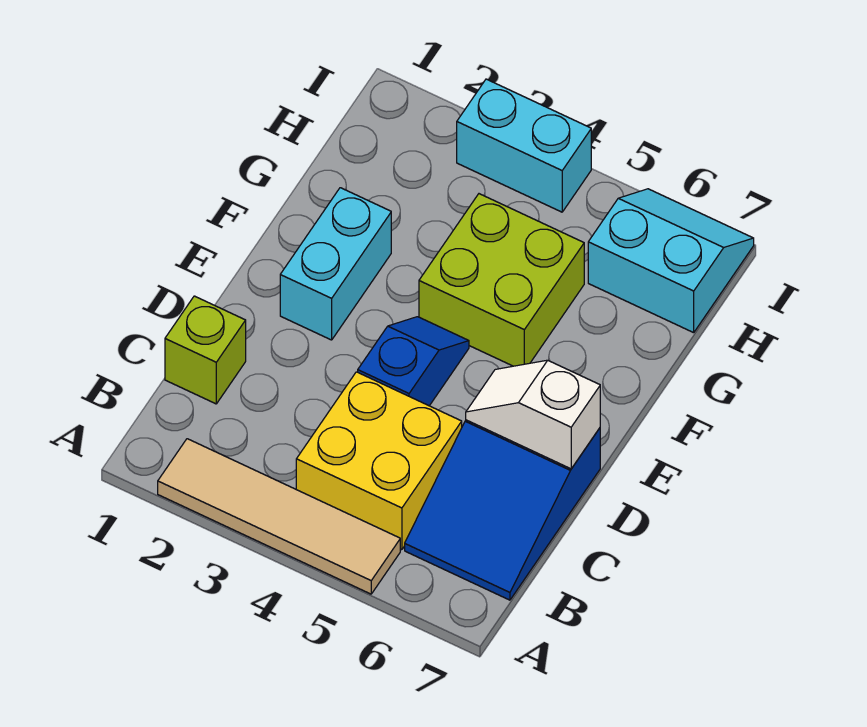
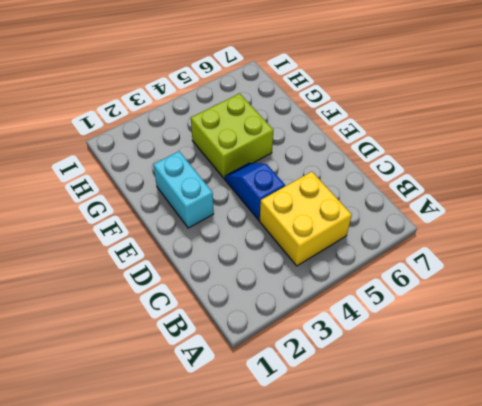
none -> tan tile A2:A5 level 1
none -> blue slope B6:D7 level 1 top D

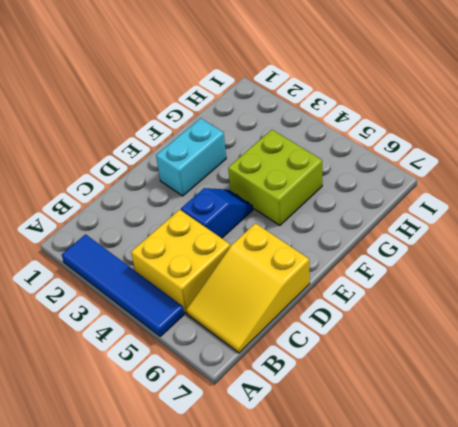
blue tile A2:A5 level 1 -> tan tile A2:A5 level 1
yellow slope B6:D7 level 1 top D -> blue slope B6:D7 level 1 top D
none -> lime brick C1 level 1
none -> cyan slope H6:I7 level 1 top H

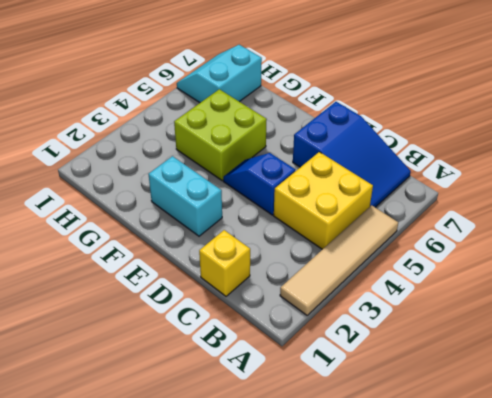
yellow brick C1 level 1 -> lime brick C1 level 1
none -> cyan brick I3:I4 level 1
none -> white slope D6:D7 level 2 top 7

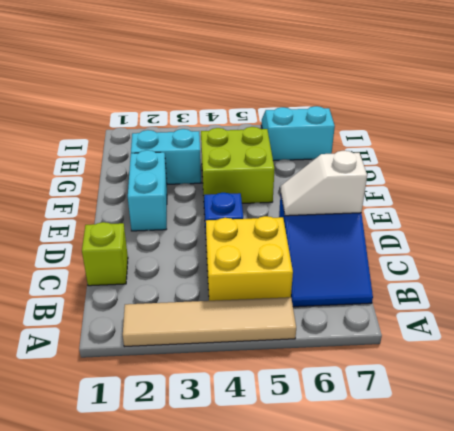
cyan brick G2:G3 level 1 -> cyan brick I3:I4 level 1

